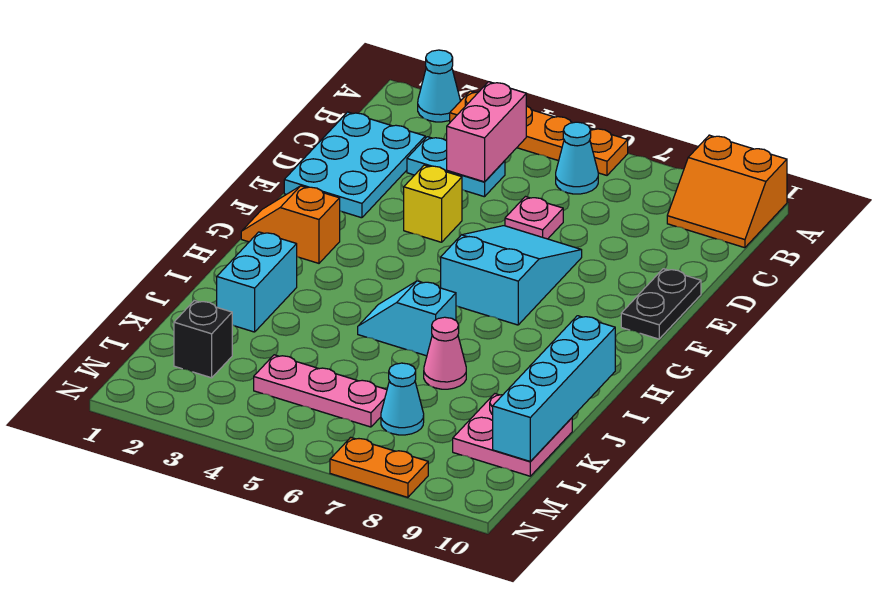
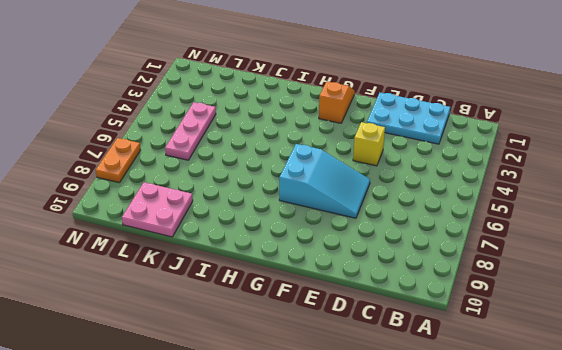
none -> cyan cone A2 level 1
none -> orange plate A3:A6 level 1
none -> orange slope A9:B10 level 1 top A

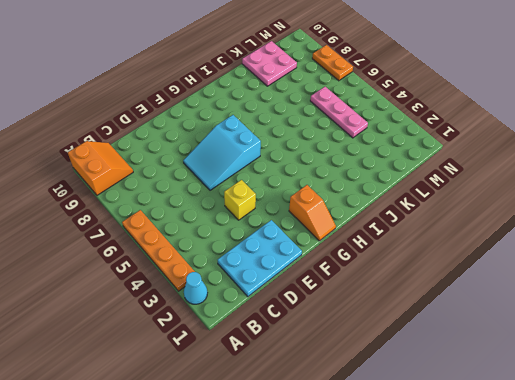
none -> cyan cone B6 level 1
none -> cyan plate C3:C4 level 1
none -> pink plate D6 level 1

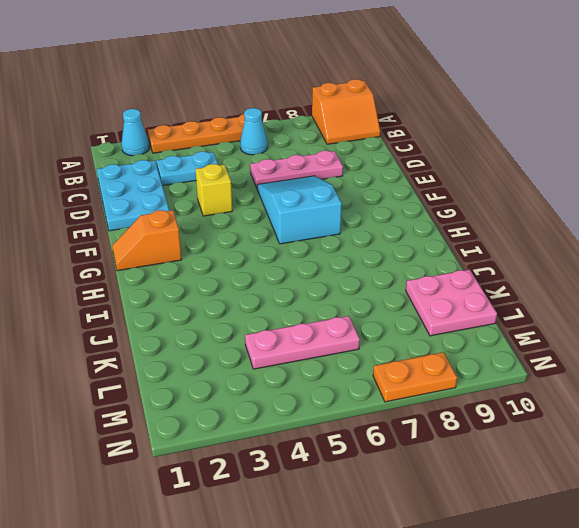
pink plate D6:D8 level 1 -> pink plate D6 level 1
none -> black plate E10:F10 level 1
none -> cyan brick I2:J2 level 1
none -> cyan slope I5:I6 level 1 top 6

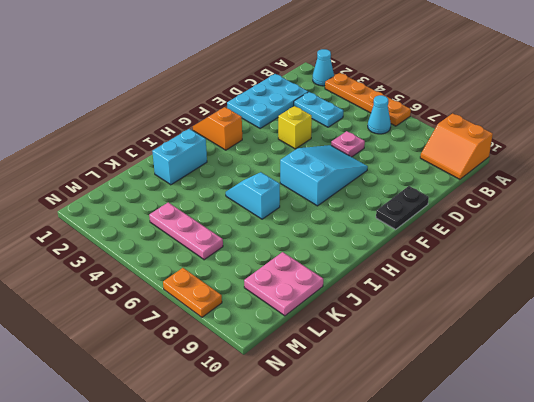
none -> pink cone J7 level 1
none -> black brick L2 level 1
none -> cyan cone L7 level 1

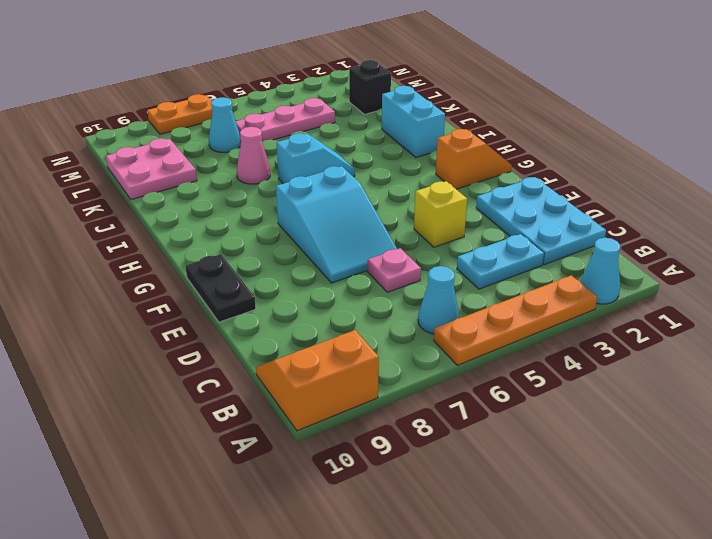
none -> pink brick B4:C4 level 2
none -> cyan brick I10:L10 level 2

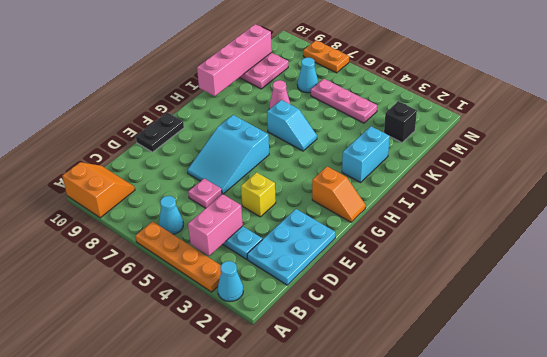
pink brick I10:L10 level 2 -> cyan brick I10:L10 level 2

